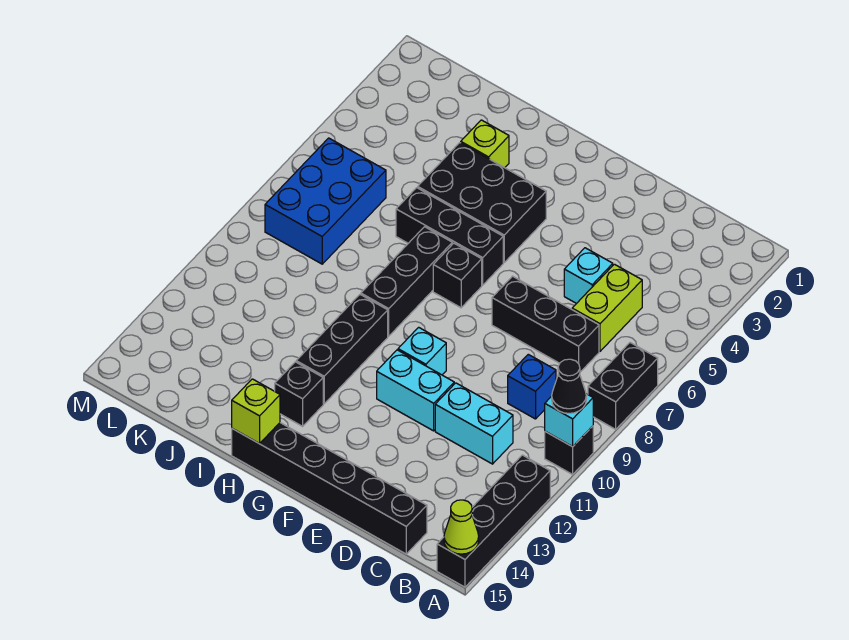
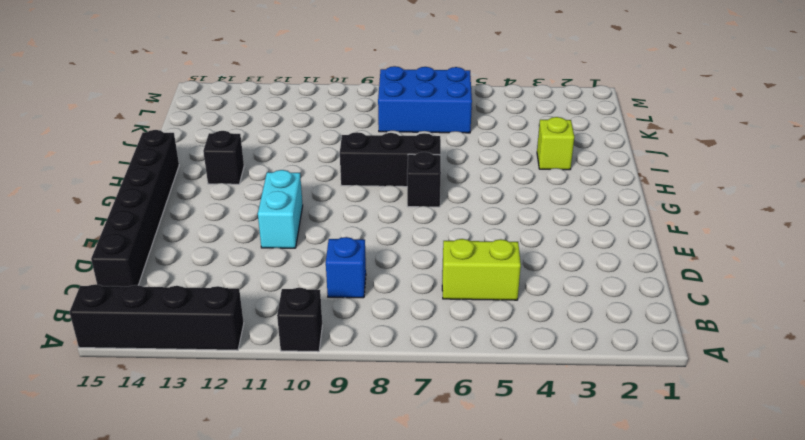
none -> black brick A7:A8 level 1
none -> black brick C7:E7 level 1
none -> cyan brick C11:D11 level 1

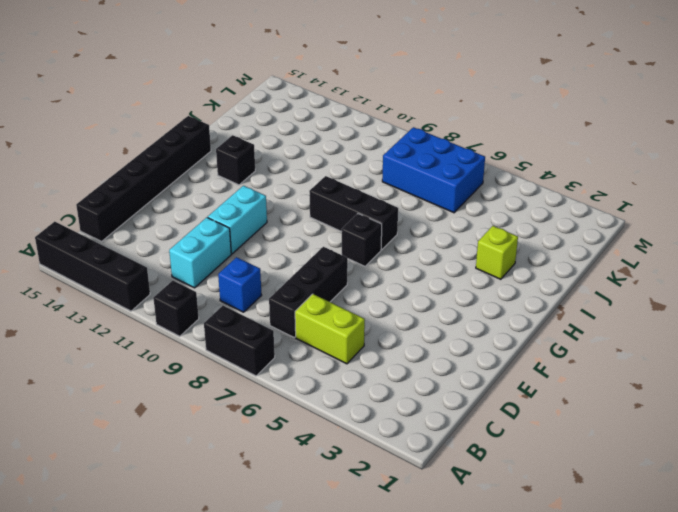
none -> cyan brick D5 level 1
none -> cyan brick F10 level 1
none -> black brick G4:I5 level 1

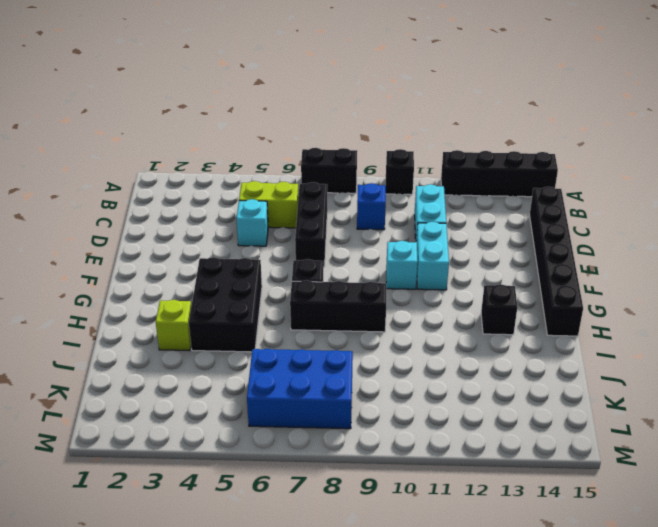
none -> black brick G6:I6 level 1
none -> black brick H10:H12 level 1
none -> cyan brick A10 level 2

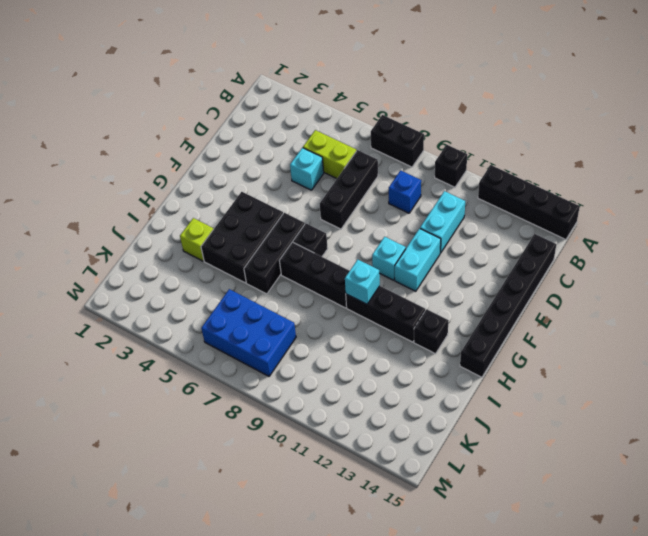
cyan brick H10 level 2 -> cyan brick A10 level 2
none -> lime cone A15 level 2
none -> lime brick H15 level 2
none -> black cone A10 level 3

